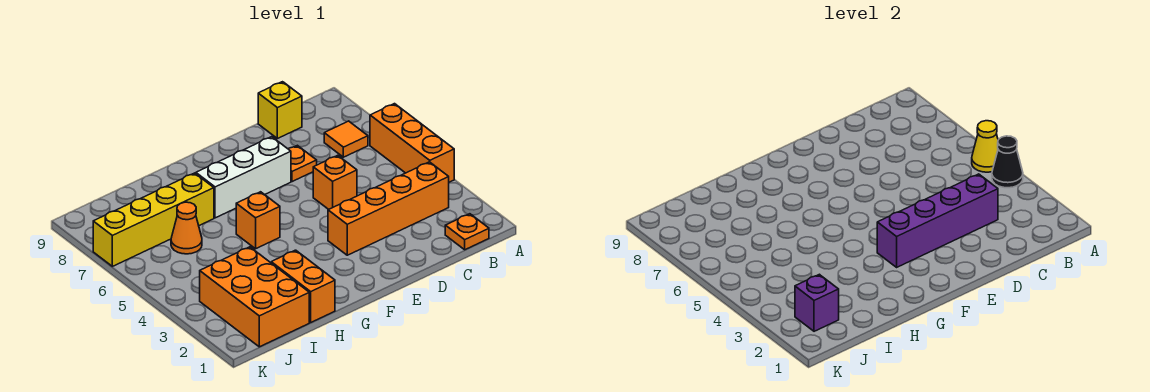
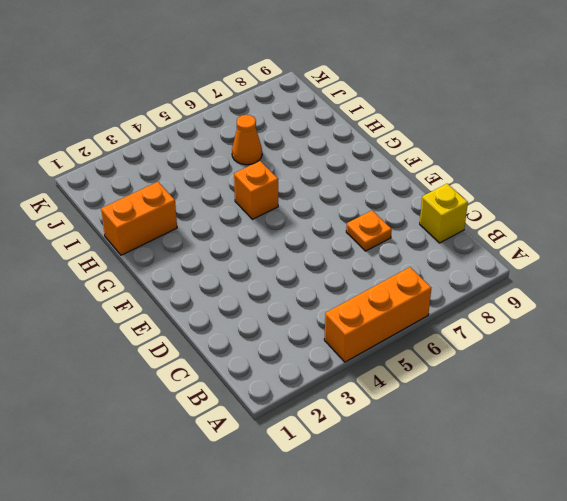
none -> orange plate B1 level 1
none -> orange brick B3:E3 level 1
none -> orange tile B7 level 1

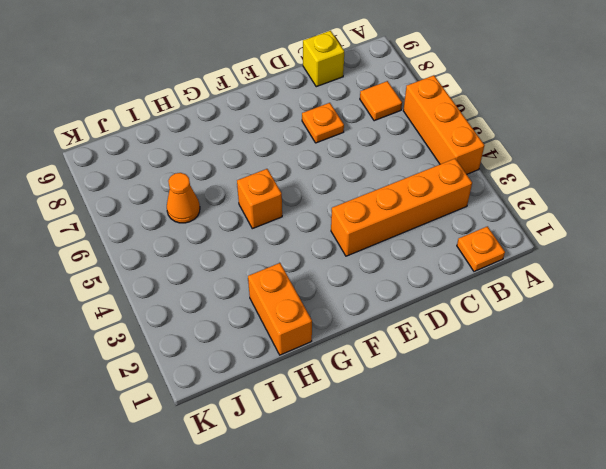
none -> orange brick D5 level 1
none -> white brick E7:G7 level 1
none -> yellow brick H7:K7 level 1

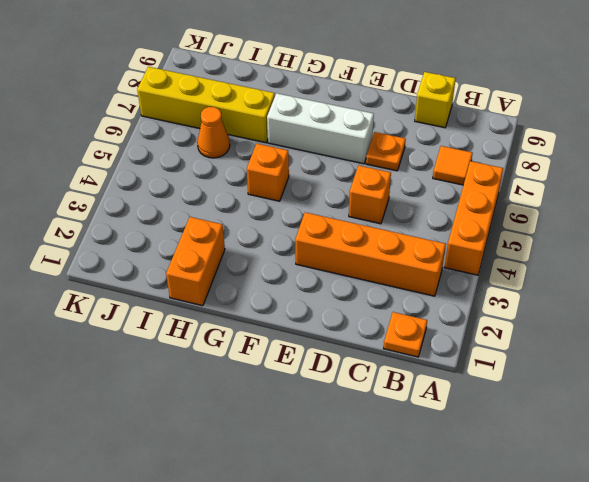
none -> orange brick I1:J3 level 1
none -> black cone A4 level 2
none -> yellow cone A5 level 2

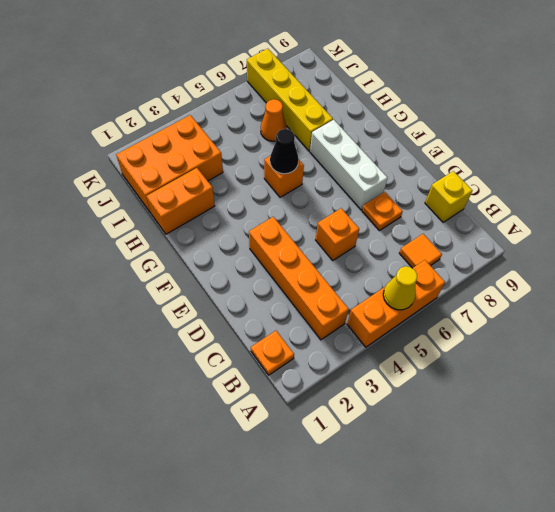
black cone G5 level 2 -> black cone A4 level 2
none -> purple brick C3:F3 level 2
none -> purple brick J2 level 2

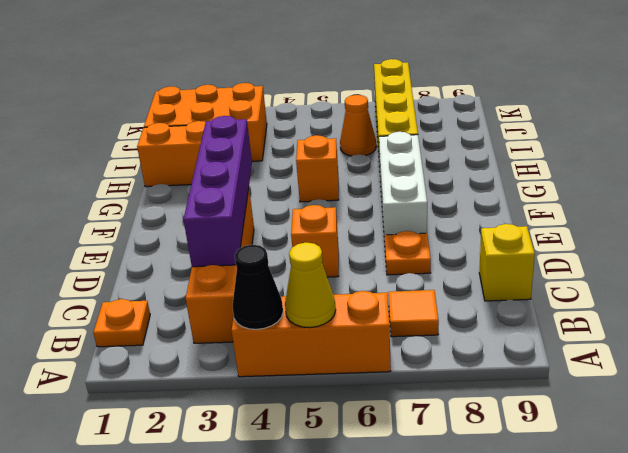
none -> purple brick J2 level 2

